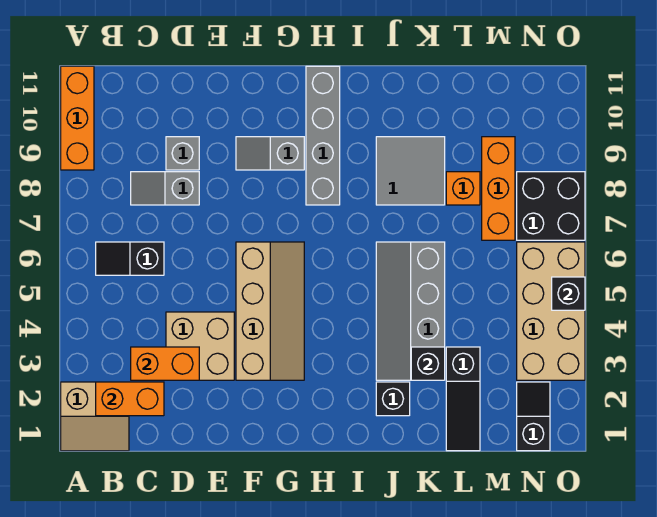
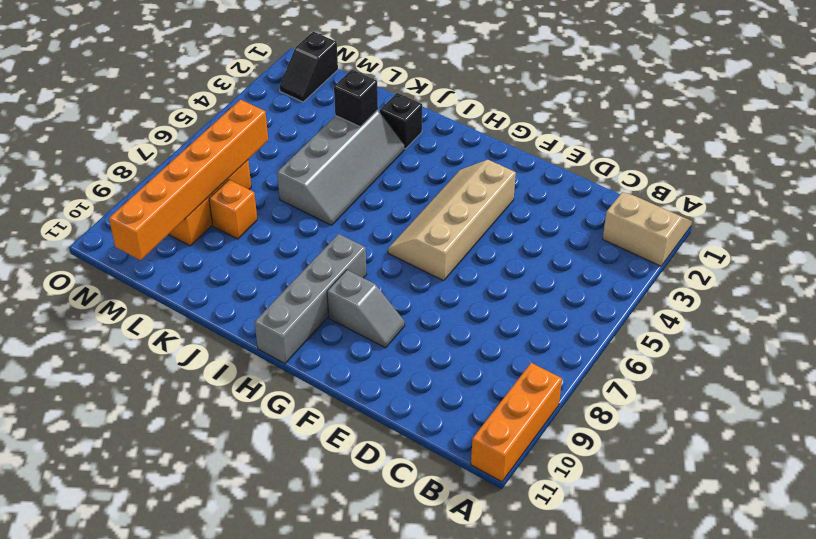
orange brick M6:M11 level 2 -> none
none -> black slope B6:C6 level 1 top C
none -> grey slope C8:D8 level 1 top D
none -> tan brick D3:E4 level 1

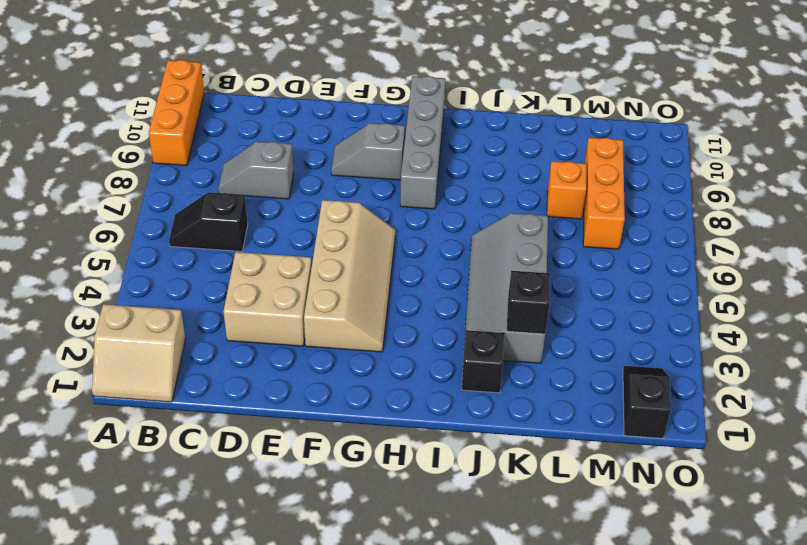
none -> grey brick D9 level 1
none -> grey tile J8:K9 level 1
none -> black slope L1:L3 level 1 top 3

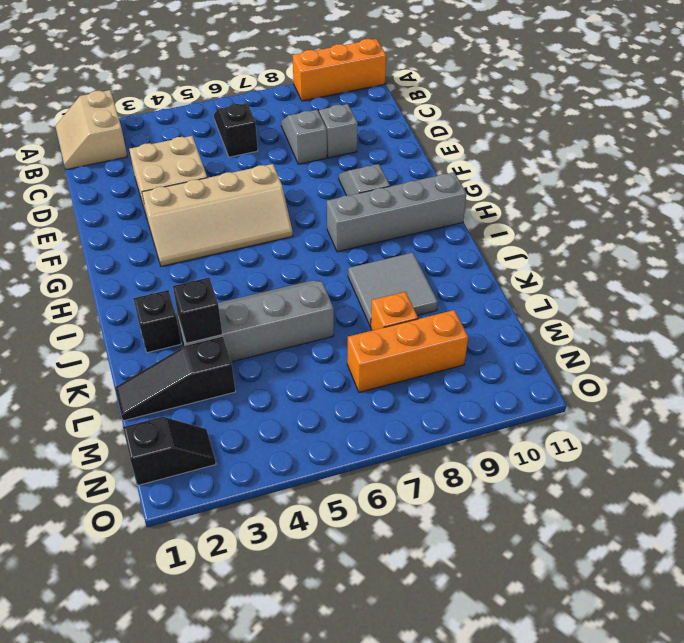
none -> tan brick N3:O6 level 1
none -> black brick N7:O8 level 1
none -> orange brick B2:C2 level 2

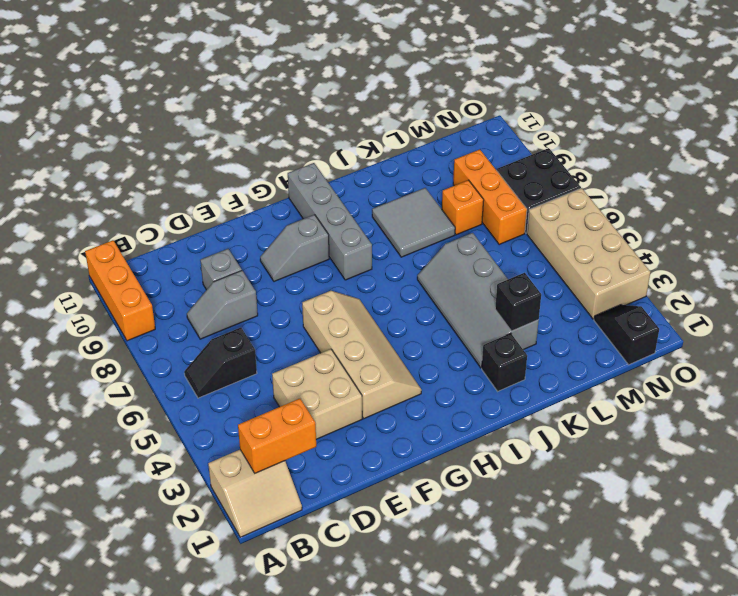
none -> black slope L1:L3 level 1 top 3
none -> orange brick C3:D3 level 2
none -> black brick O5 level 2

